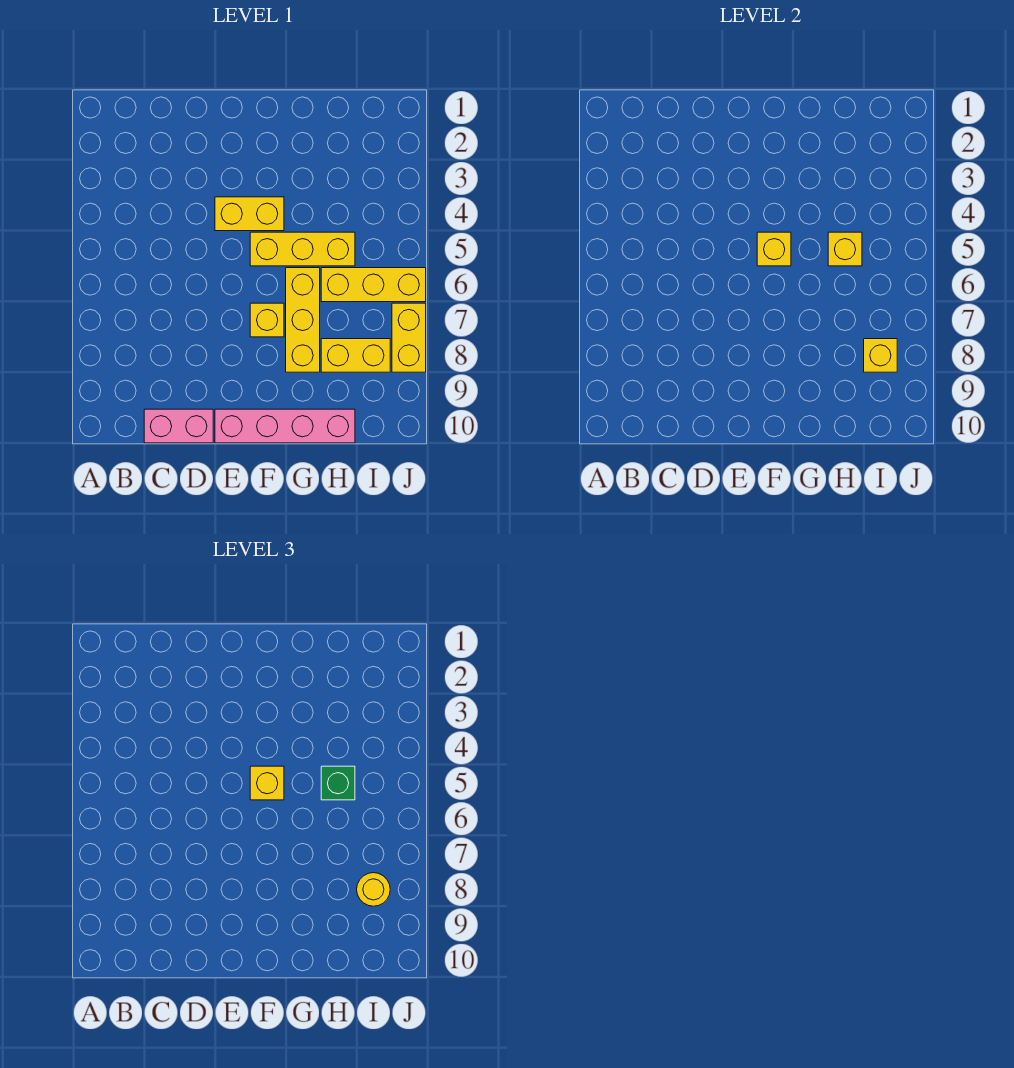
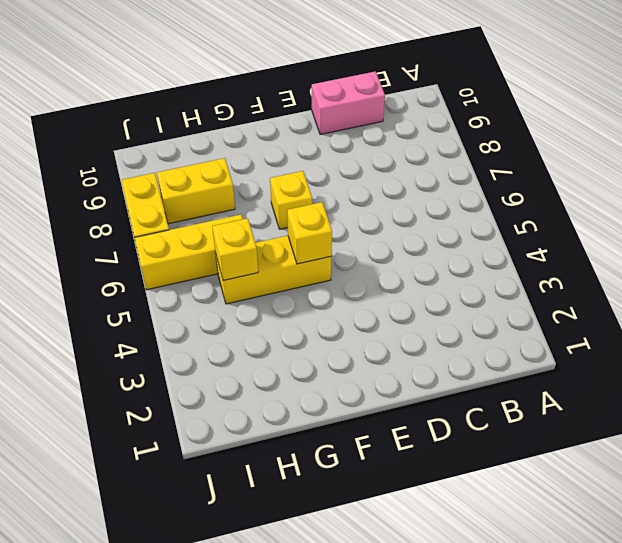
none -> yellow brick E4:F4 level 1
none -> pink brick E10:H10 level 1
none -> yellow brick G6:G8 level 1

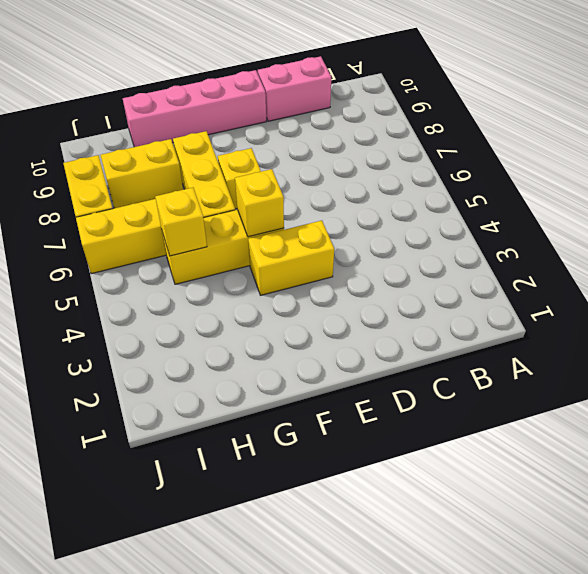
none -> yellow brick I8 level 2
none -> yellow brick F5 level 3
none -> green brick H5 level 3

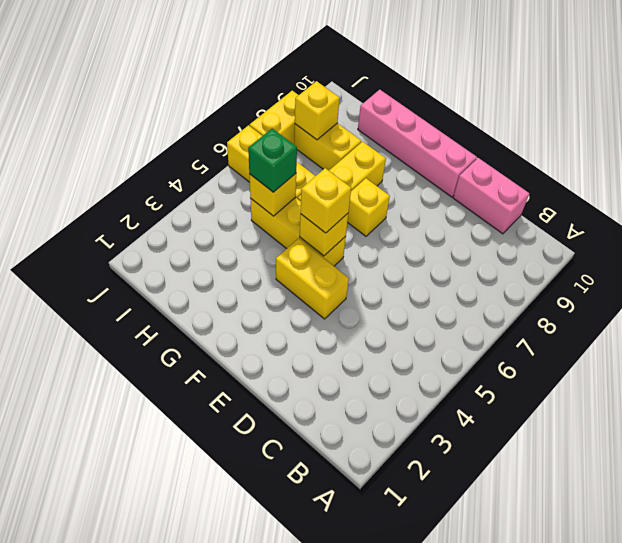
none -> yellow round brick I8 level 3

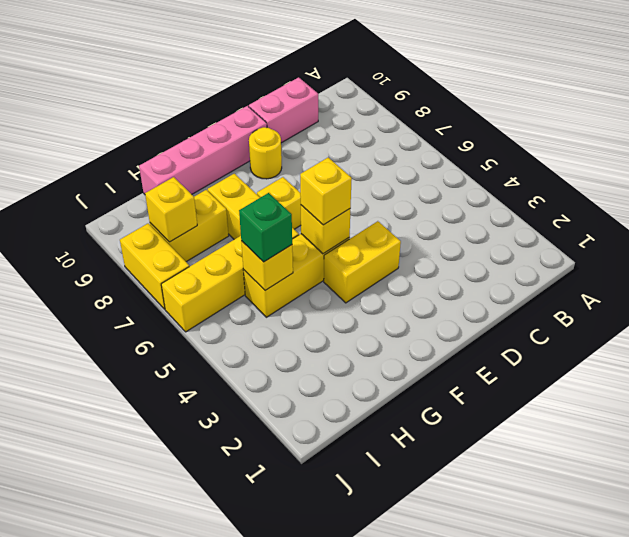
yellow round brick E9 level 1 -> yellow round brick I8 level 3

